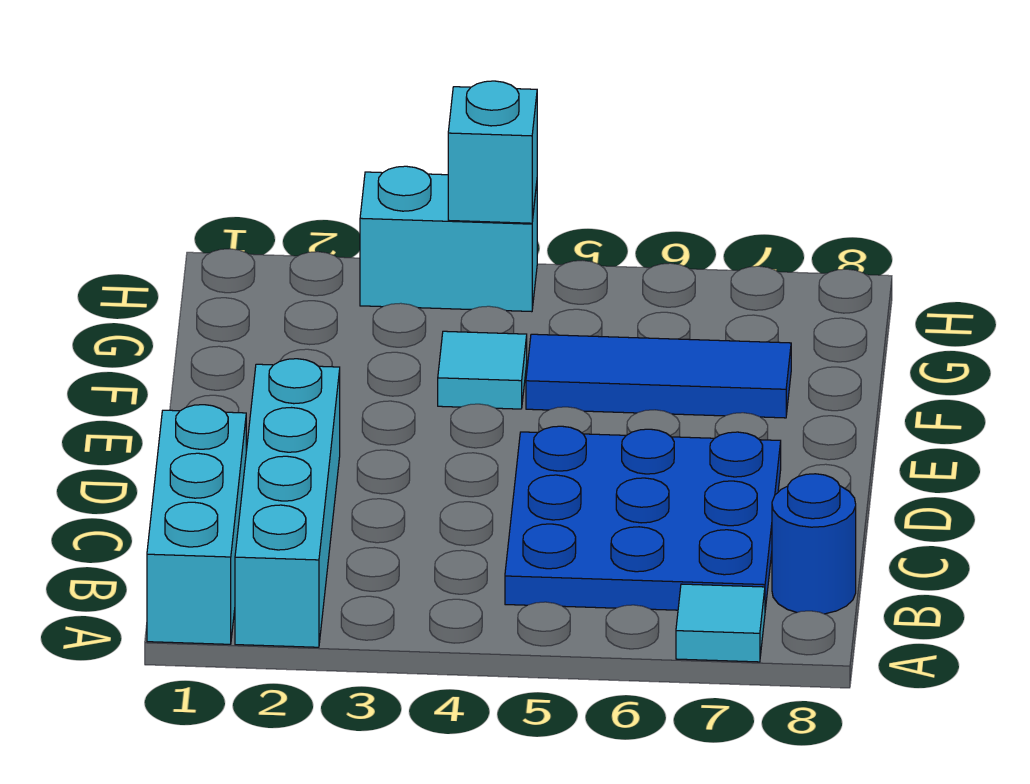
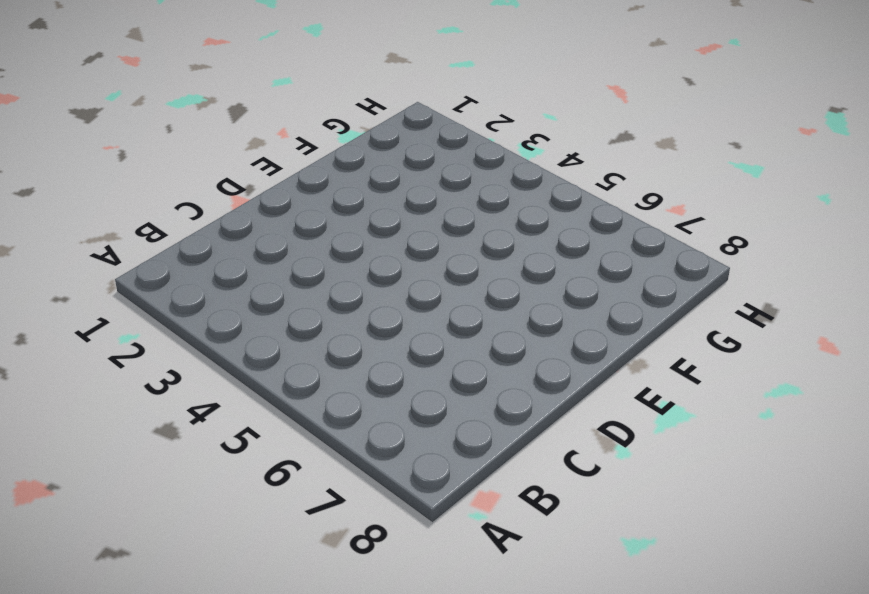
none -> cyan brick A1:C1 level 1
none -> cyan brick A2:D2 level 1

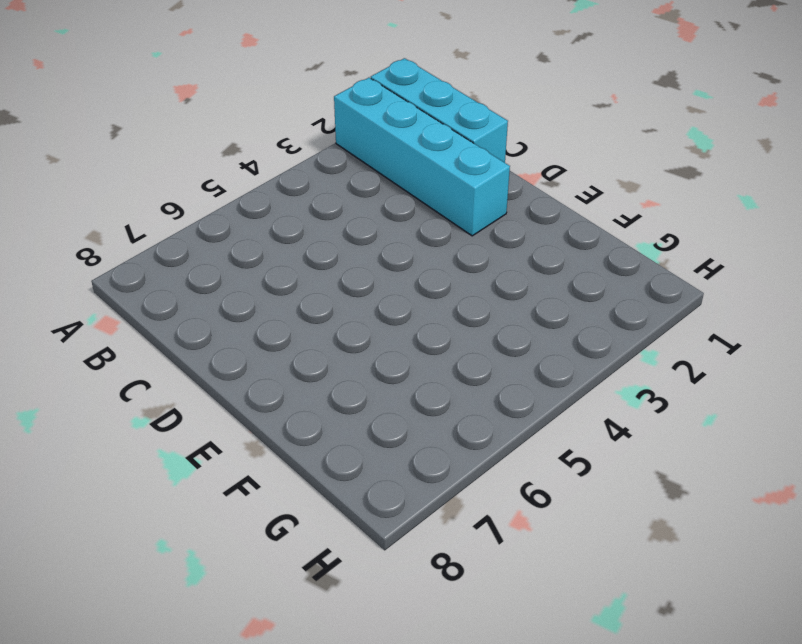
none -> cyan tile A7 level 1
none -> blue plate B5:D7 level 1

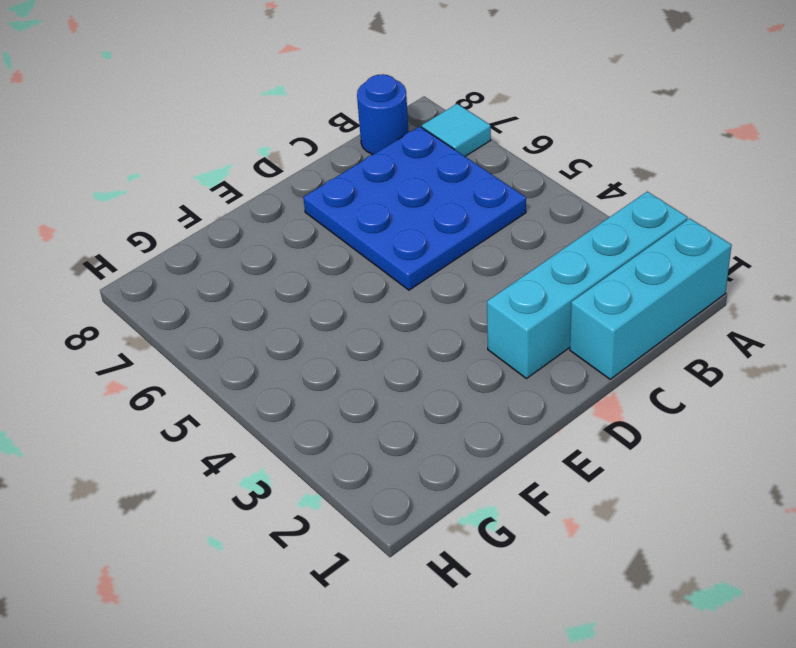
none -> cyan tile F4 level 1
none -> blue tile F5:F7 level 1

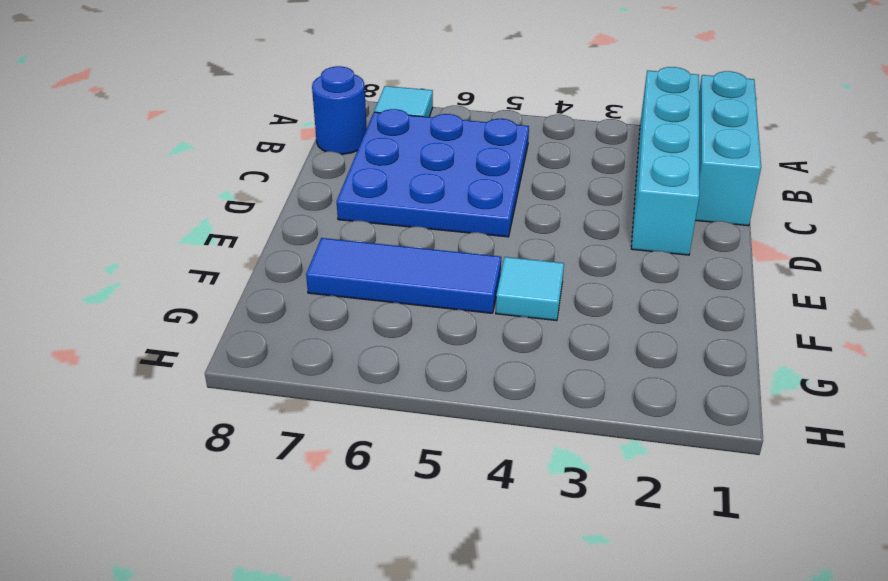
none -> cyan brick H3:H4 level 1
none -> cyan brick H4 level 2

